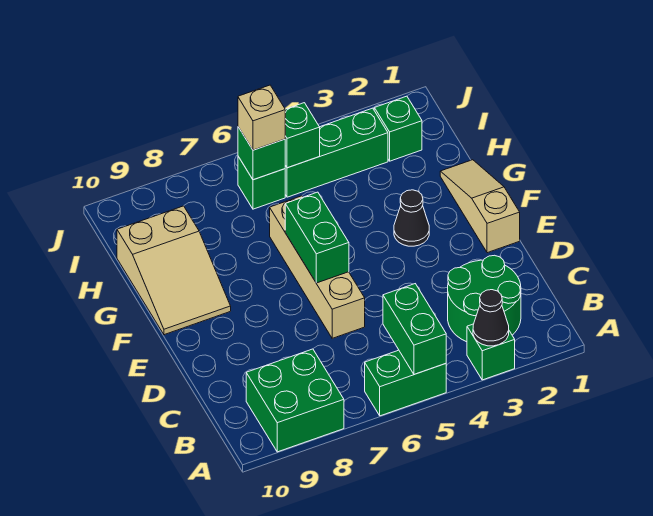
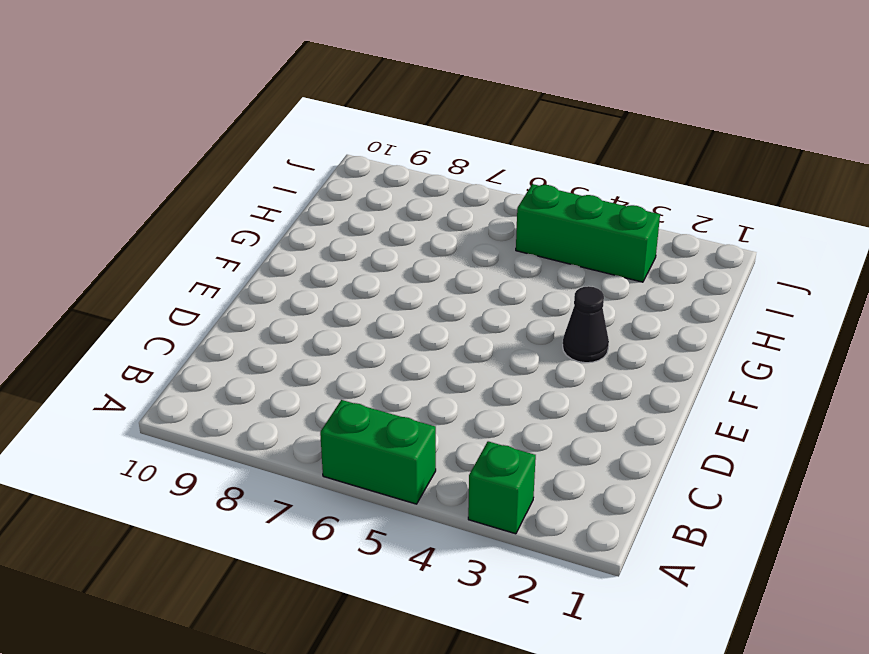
none -> green brick A8:B9 level 1
none -> green round brick B2:C3 level 1
none -> tan brick D6:G6 level 1

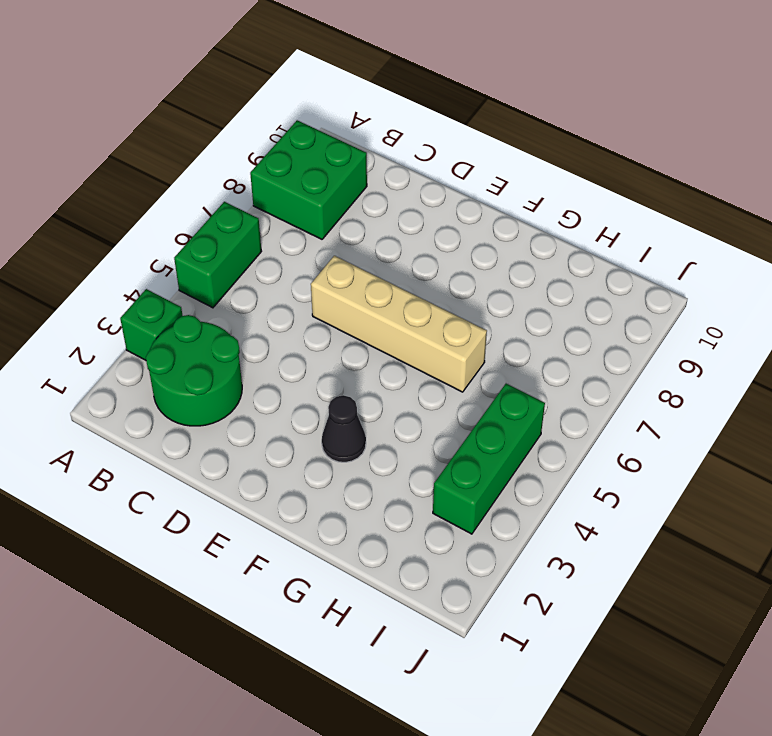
none -> tan slope E1:G1 level 1 top E
none -> tan slope F9:H10 level 1 top H
none -> green brick I2 level 1

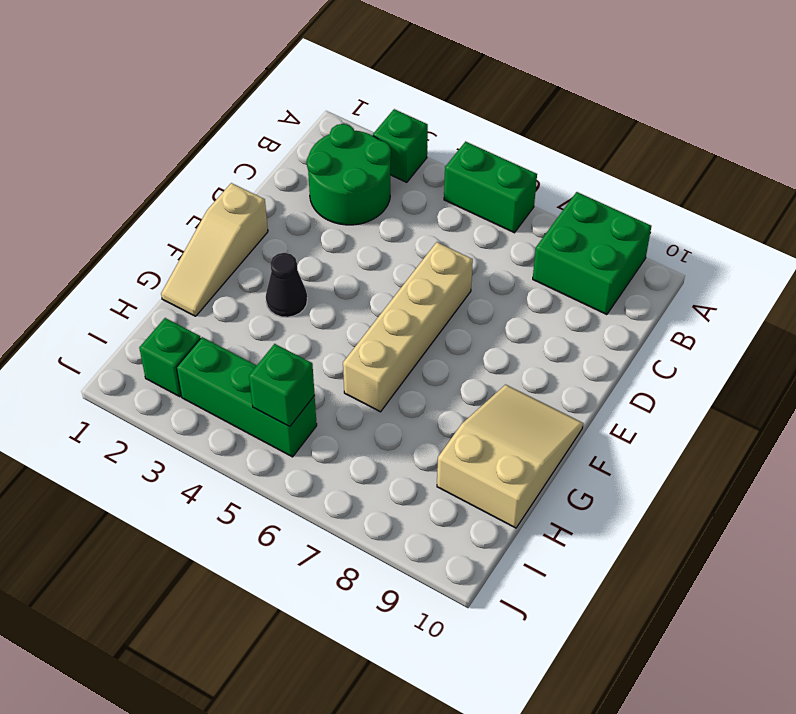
none -> green brick I6 level 1
none -> black cone A3 level 2
none -> green brick A5:B5 level 2

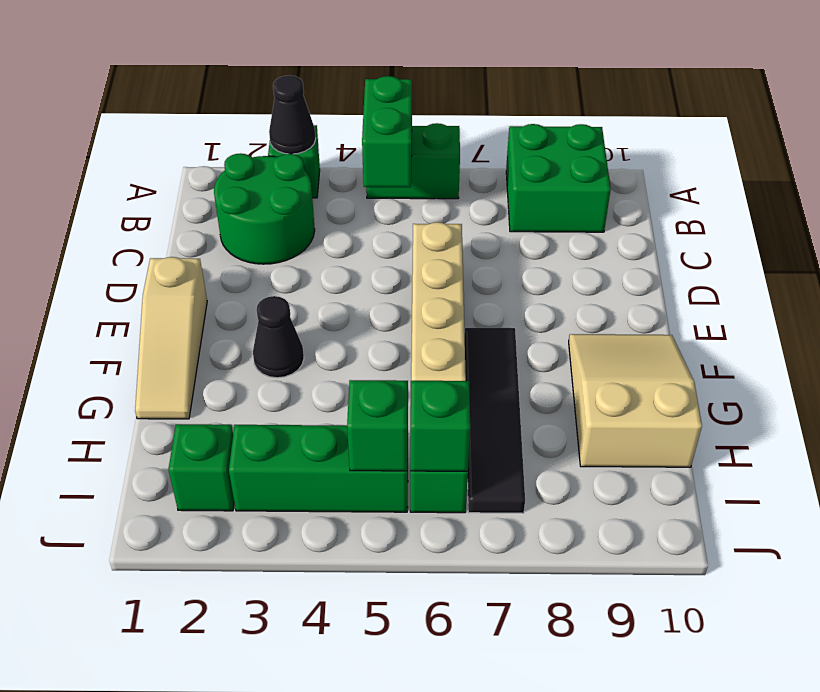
black tile F7:I7 level 1 -> none
none -> green brick E6:F6 level 2
none -> tan brick I6 level 3

